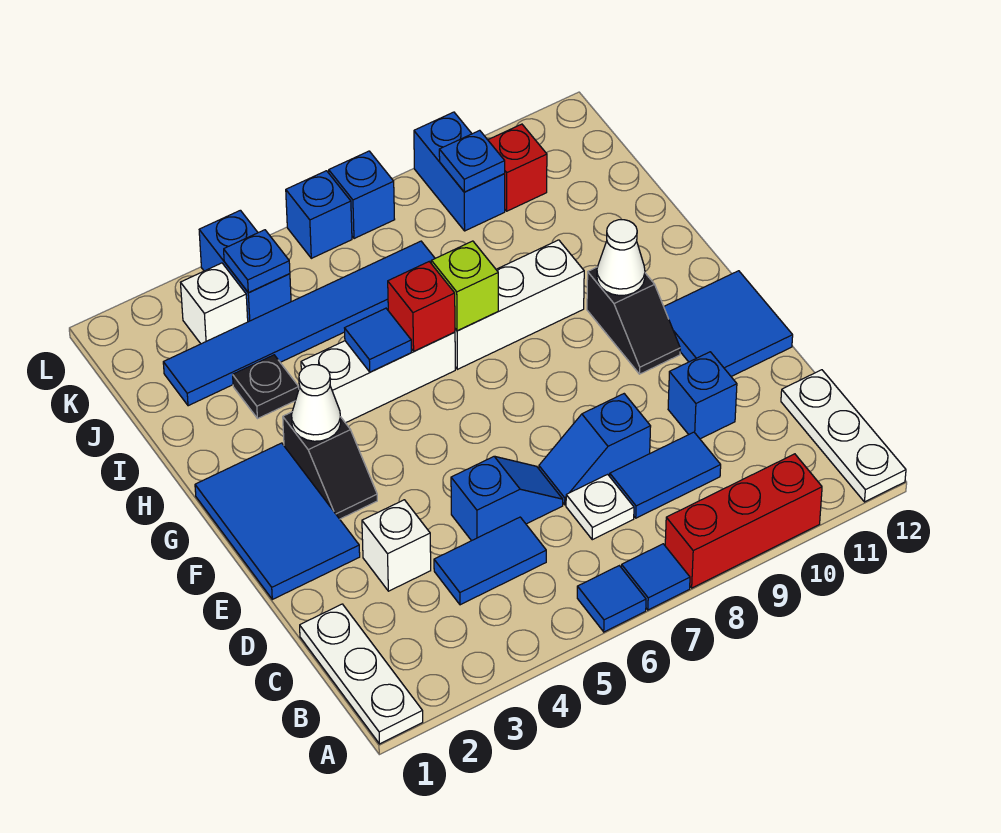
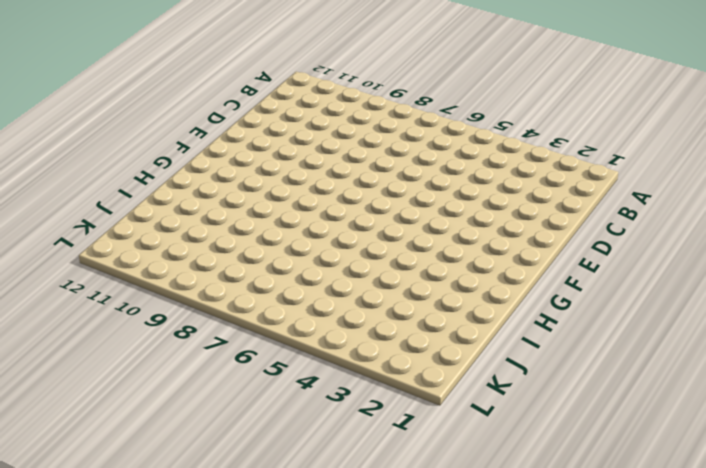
none -> white plate A1:C1 level 1
none -> blue tile A6 level 1
none -> blue tile A7 level 1
none -> red brick A8:A10 level 1

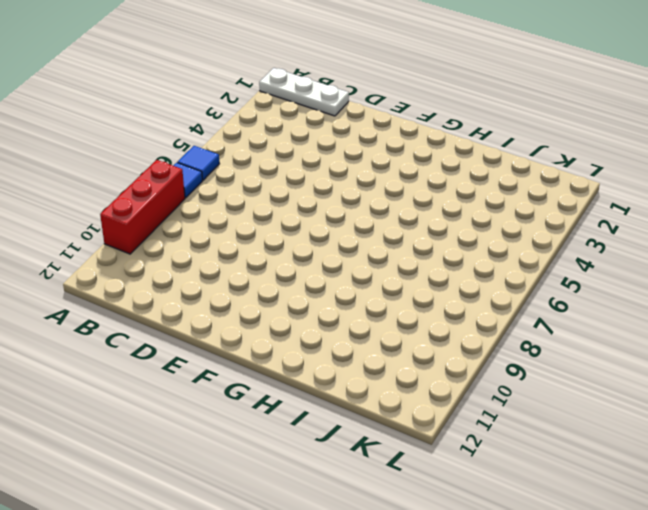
none -> white plate A12:C12 level 1
none -> blue tile C4:C5 level 1
none -> white plate C7 level 1
none -> blue tile C8:C9 level 1

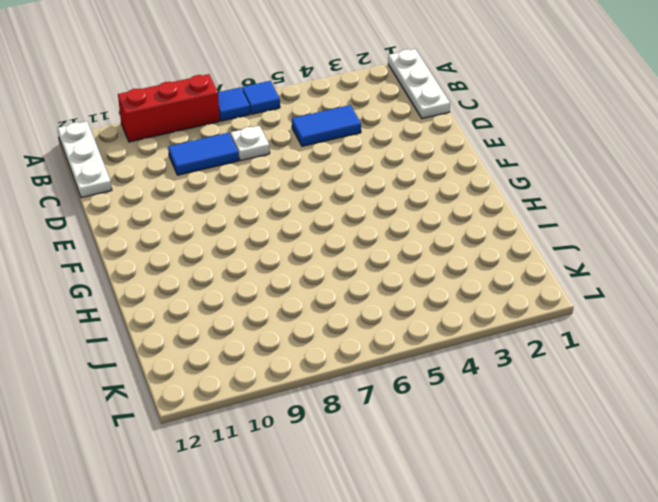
none -> white brick D3 level 1
none -> blue slope D5:D6 level 1 top 5
none -> blue slope D7:D8 level 1 top 8
none -> blue brick D10 level 1

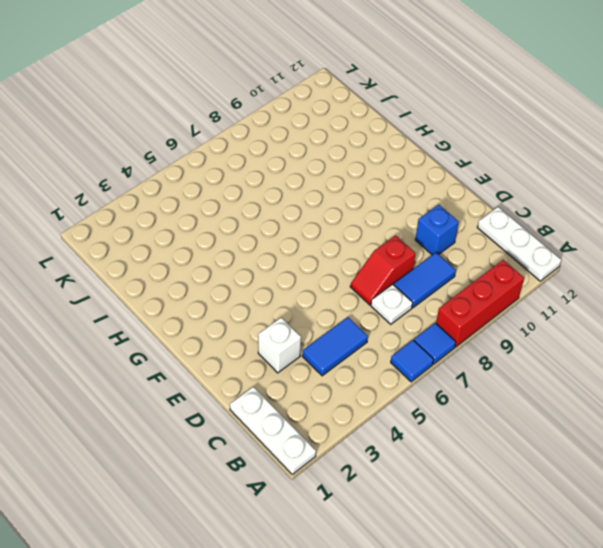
red slope D7:D8 level 1 top 8 -> blue slope D7:D8 level 1 top 8
none -> blue slope D5:D6 level 1 top 5
none -> blue tile E1:G2 level 1
none -> blue tile E11:F12 level 1
none -> black slope F3:G3 level 1 top G

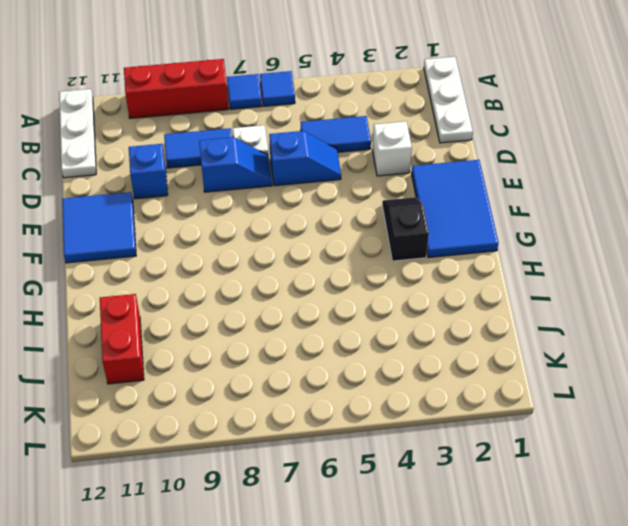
blue slope D5:D6 level 1 top 6 -> blue slope D5:D6 level 1 top 5
red brick I11:J11 level 1 -> none
none -> black slope F10:G10 level 1 top G
none -> white brick H4:H6 level 1
none -> white brick H7:H9 level 1
none -> black plate I3 level 1

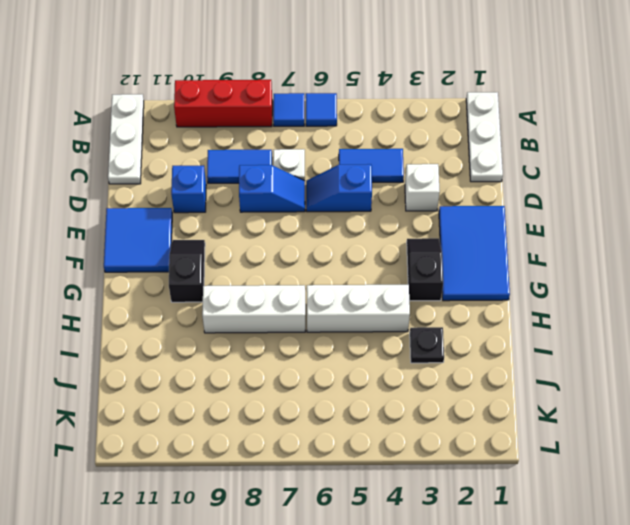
none -> blue tile J2:J7 level 1
none -> white brick K3 level 1
none -> blue brick K4:L4 level 1
none -> blue brick K9:L9 level 1

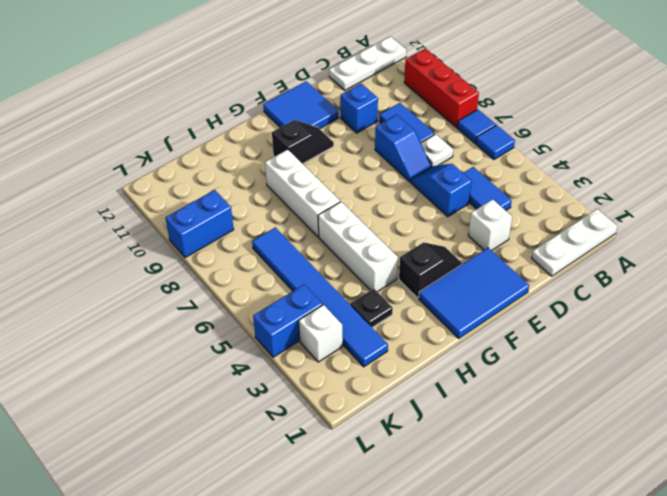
none -> red brick K10 level 1
none -> blue brick L6 level 1
none -> blue brick L7 level 1
none -> white cone G3 level 2

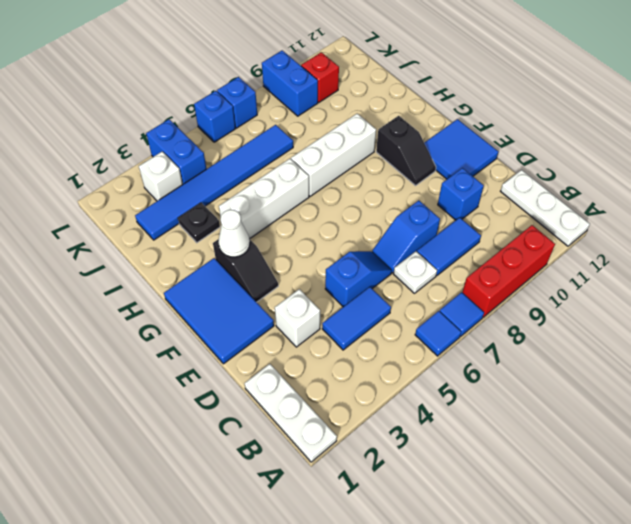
none -> white cone G10 level 2
none -> blue tile H5 level 2
none -> red brick H6 level 2
none -> lime brick H7 level 2

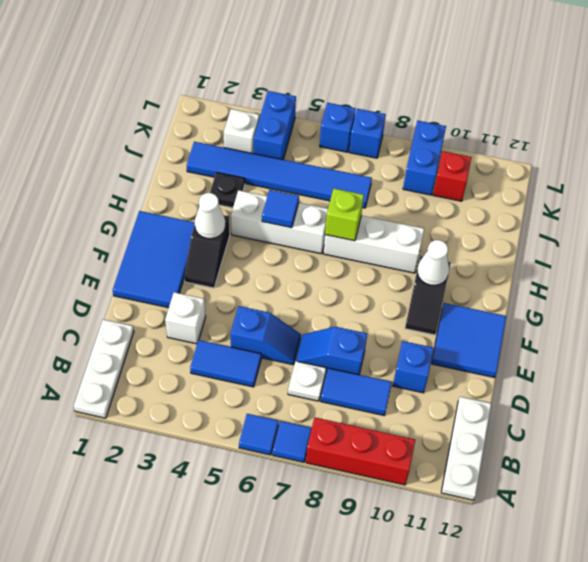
none -> red brick H6 level 2
none -> blue plate K4 level 2
none -> blue plate K9 level 2

